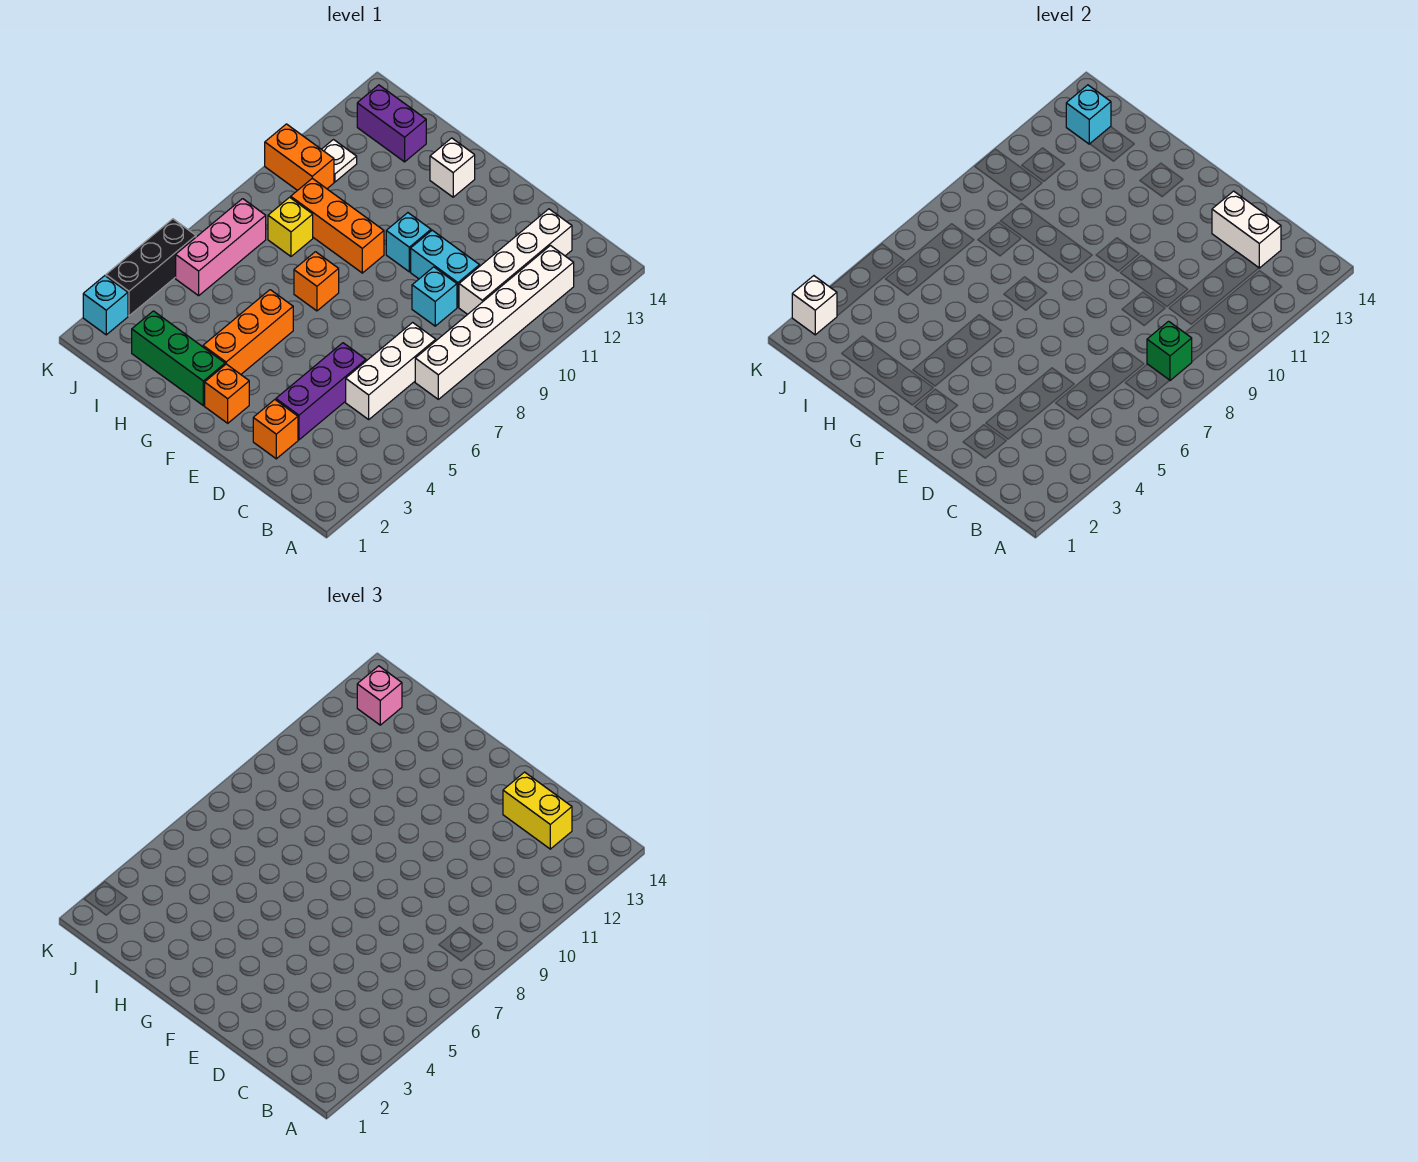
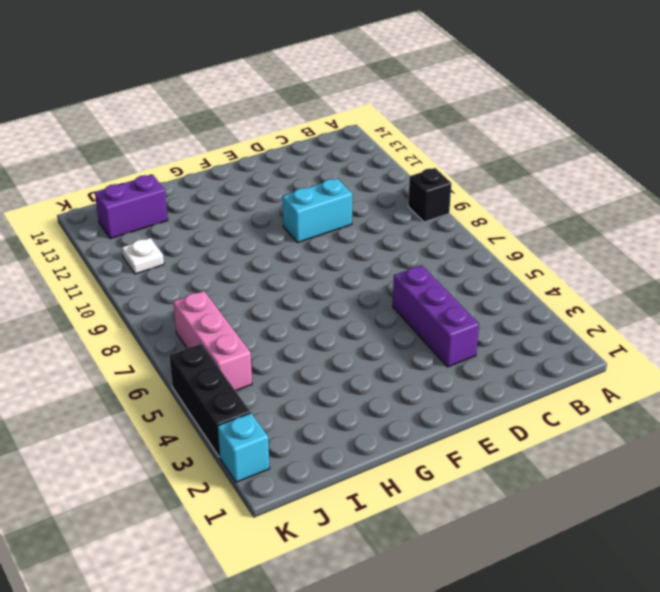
black brick A9 level 1 -> none
none -> white brick B7:B12 level 1
none -> white brick C5:C7 level 1
none -> white brick C10:C13 level 1

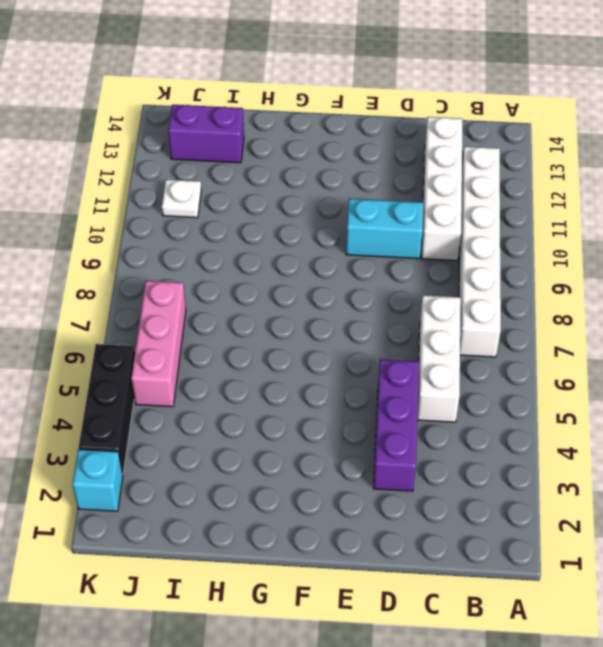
none -> orange brick D2 level 1
none -> cyan brick D9 level 1
none -> orange brick F2 level 1

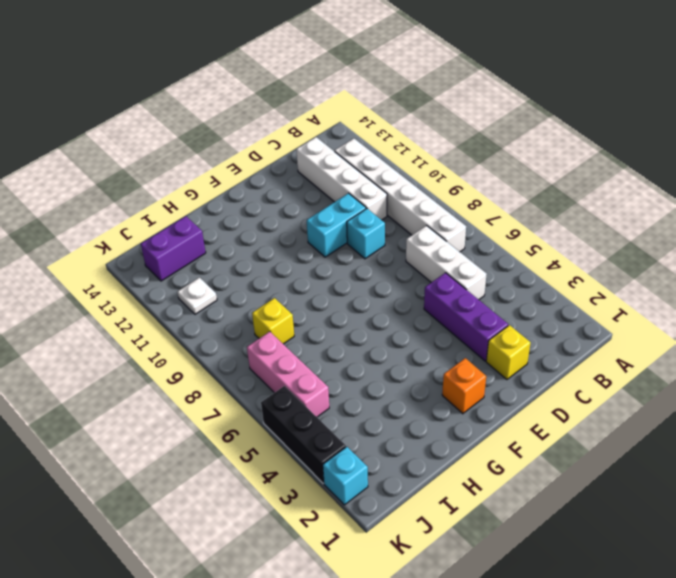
yellow brick D2 level 1 -> orange brick D2 level 1
none -> cyan brick F10 level 1
none -> green brick G2:I2 level 1
none -> orange brick G3:G5 level 1

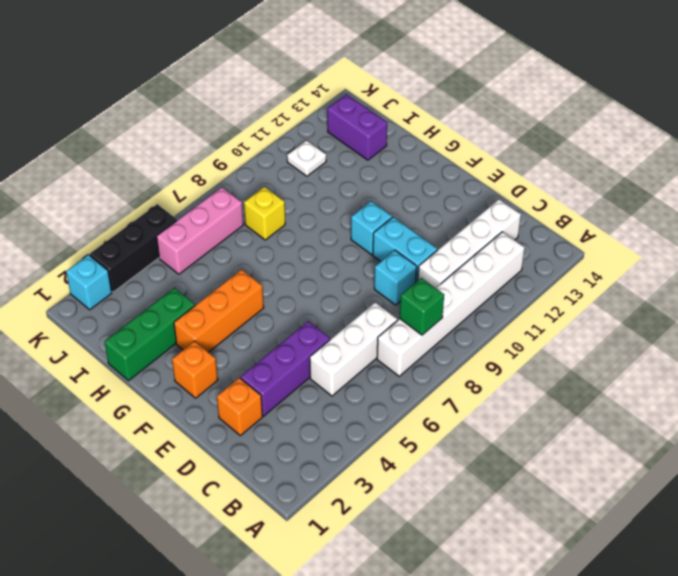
green brick H1:H3 level 1 -> green brick G2:I2 level 1
none -> orange brick G7 level 1
none -> orange brick G9:I9 level 1
none -> white brick G13 level 1

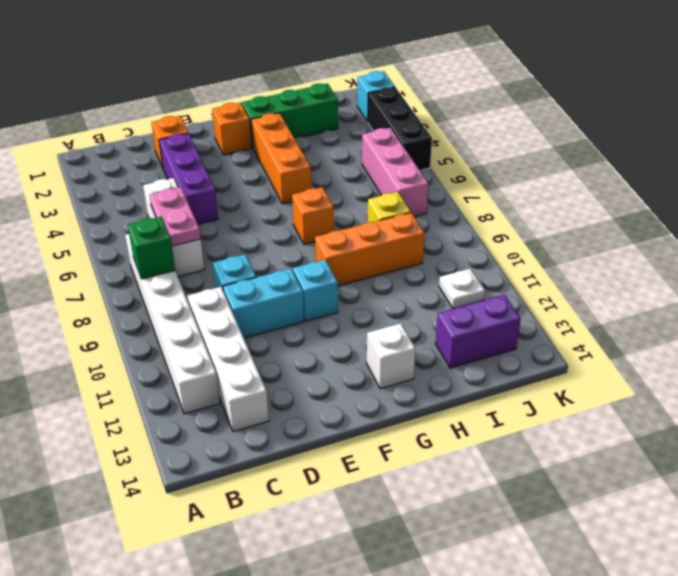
pink plate C6:C7 level 2 -> none
none -> orange brick J10:K10 level 1
none -> white brick C13:D13 level 2
none -> cyan brick J13 level 2

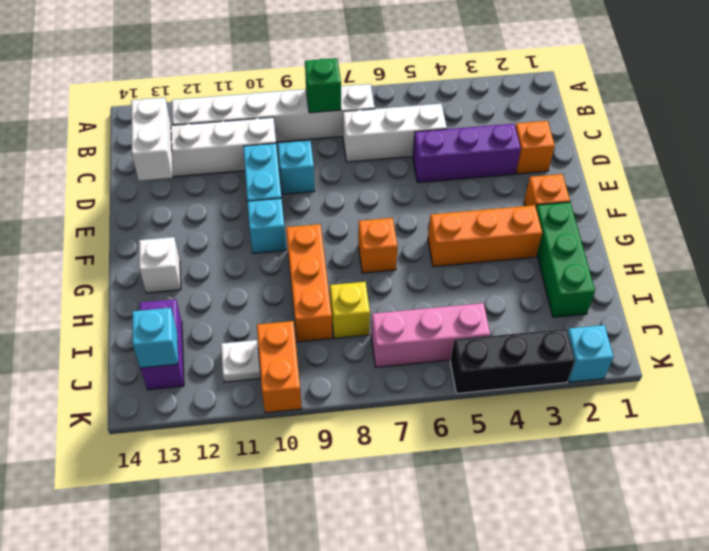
none -> white brick K2 level 2
none -> yellow brick C13:D13 level 3
none -> pink brick J13 level 3

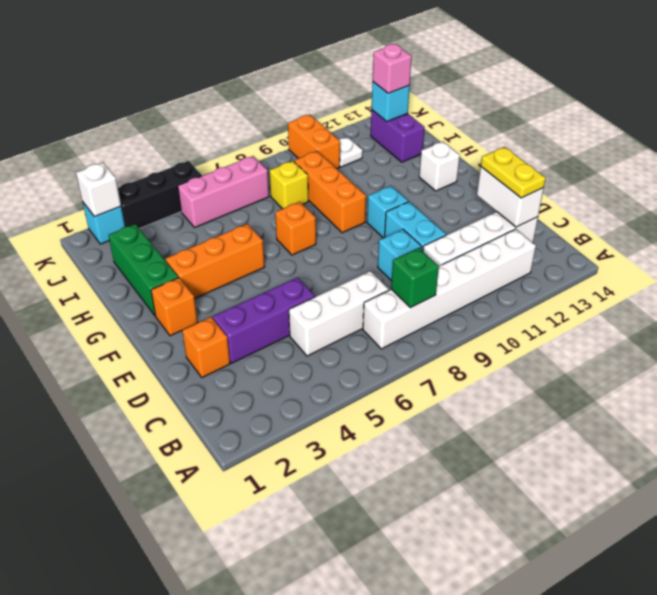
yellow plate C13:D13 level 3 -> yellow brick C13:D13 level 3

